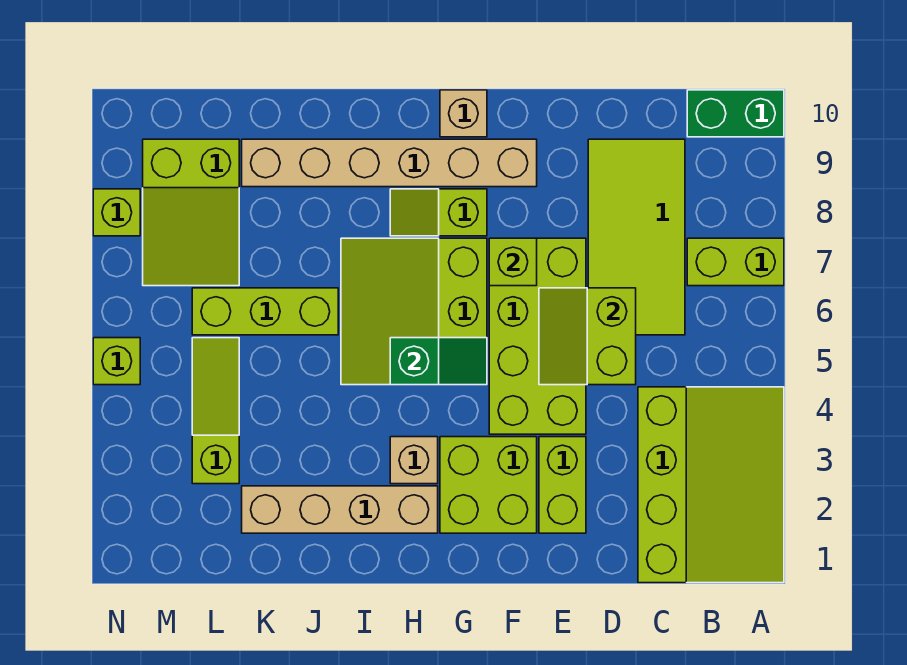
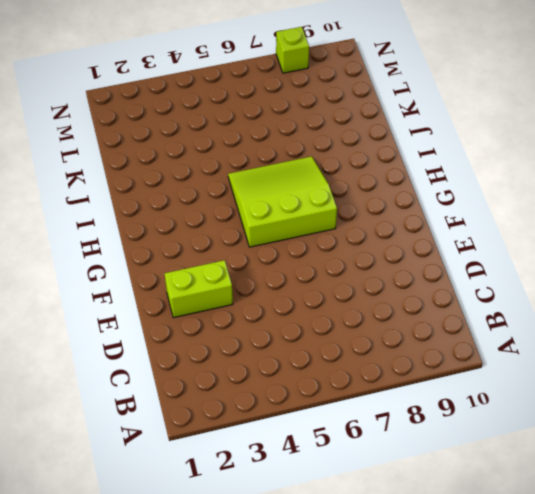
none -> lime slope A1:C4 level 1 top C
none -> lime brick A7:B7 level 1
none -> green brick A10:B10 level 1

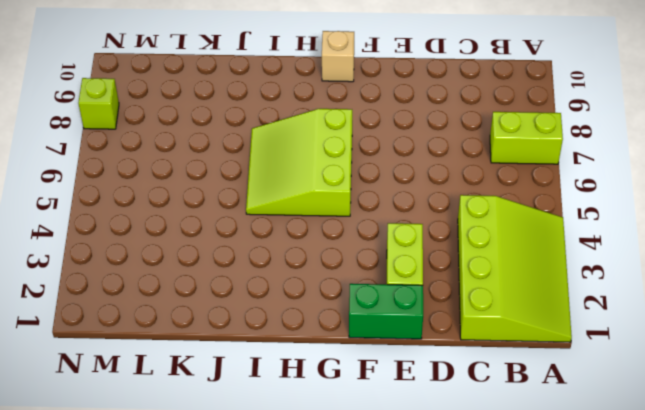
green brick E1:F1 level 1 -> green brick A10:B10 level 1
none -> lime tile C6:D9 level 1
none -> lime brick E4:F7 level 1
none -> lime brick F2:G3 level 1

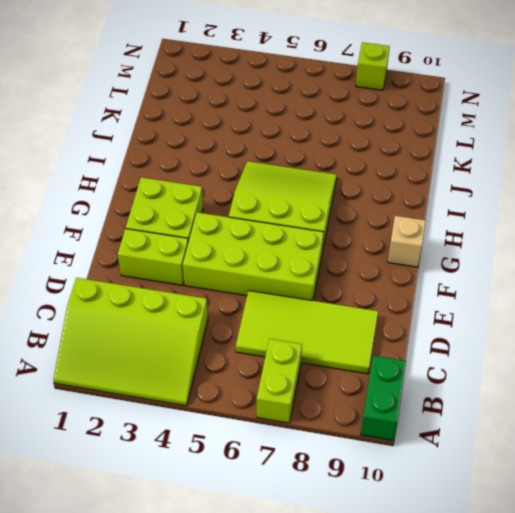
none -> tan brick F9:K9 level 1
none -> lime slope G8:H8 level 1 top G
none -> tan brick H2:K2 level 1

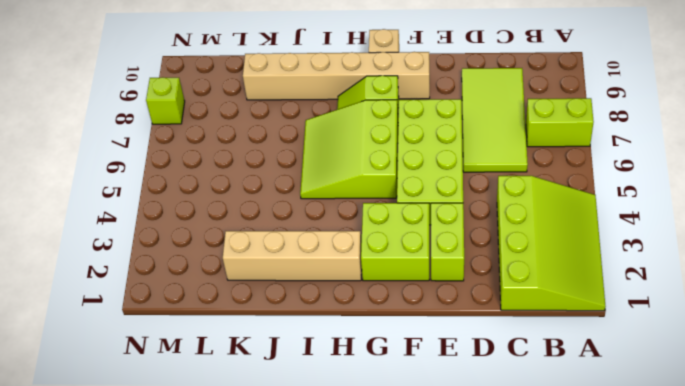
none -> green brick A10:B10 level 1
none -> tan brick H3 level 1
none -> lime brick J6:L6 level 1

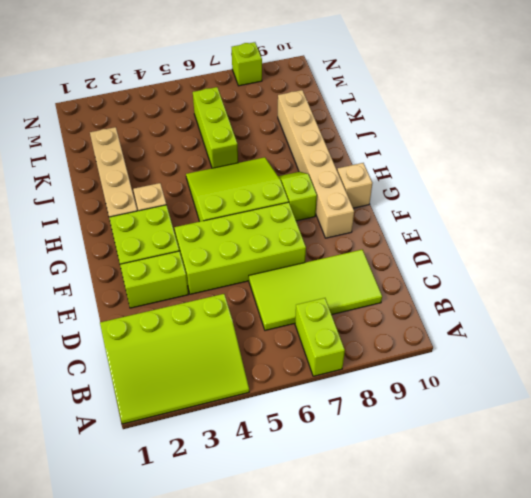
none -> green brick A10:B10 level 1
none -> lime slope L3:L5 level 1 top 3
none -> lime slope L7:M9 level 1 top 9

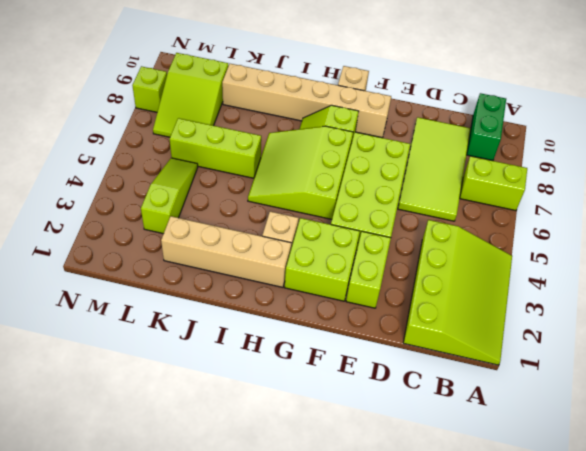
green brick B9:B10 level 1 -> green brick A10:B10 level 1
none -> lime brick N5 level 1
none -> lime slope D5:E6 level 2 top D
none -> lime brick F7 level 2

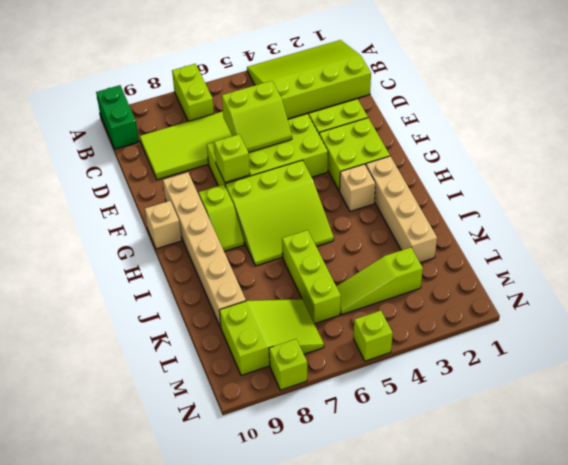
none -> green slope G5:H5 level 2 top H

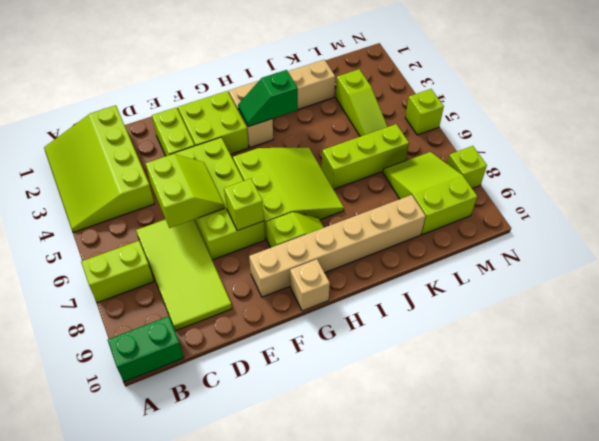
green slope H3:I3 level 2 top I -> green slope G5:H5 level 2 top H

